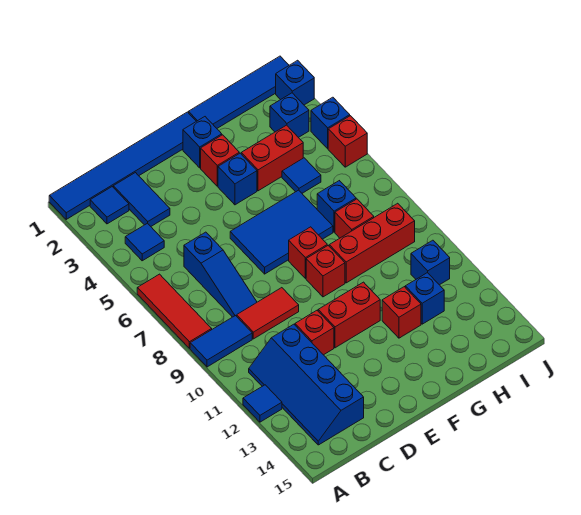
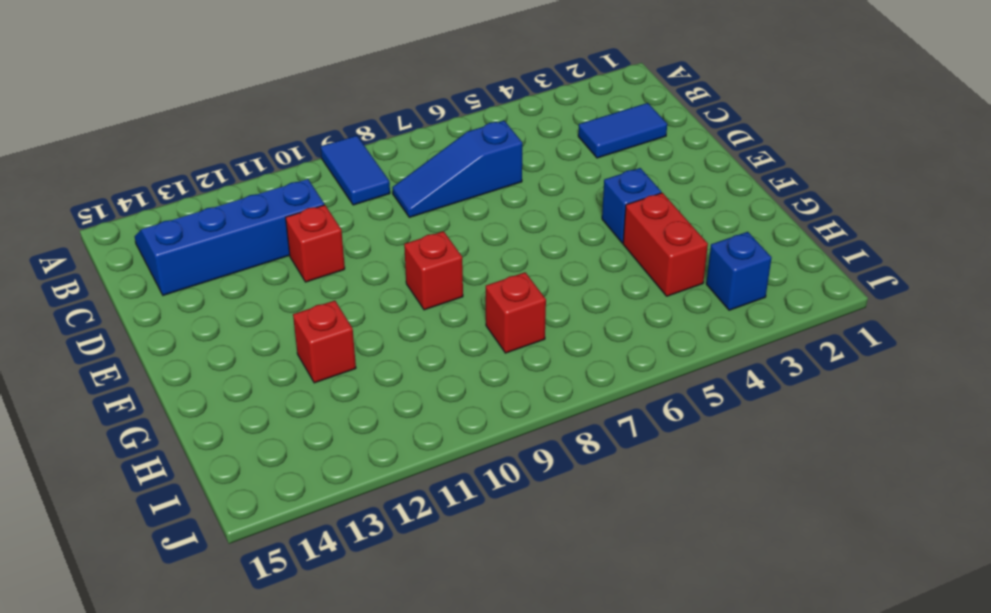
none -> blue tile A1:F1 level 1
none -> red tile A6:A8 level 1
none -> blue tile A12 level 1
none -> blue tile B2 level 1

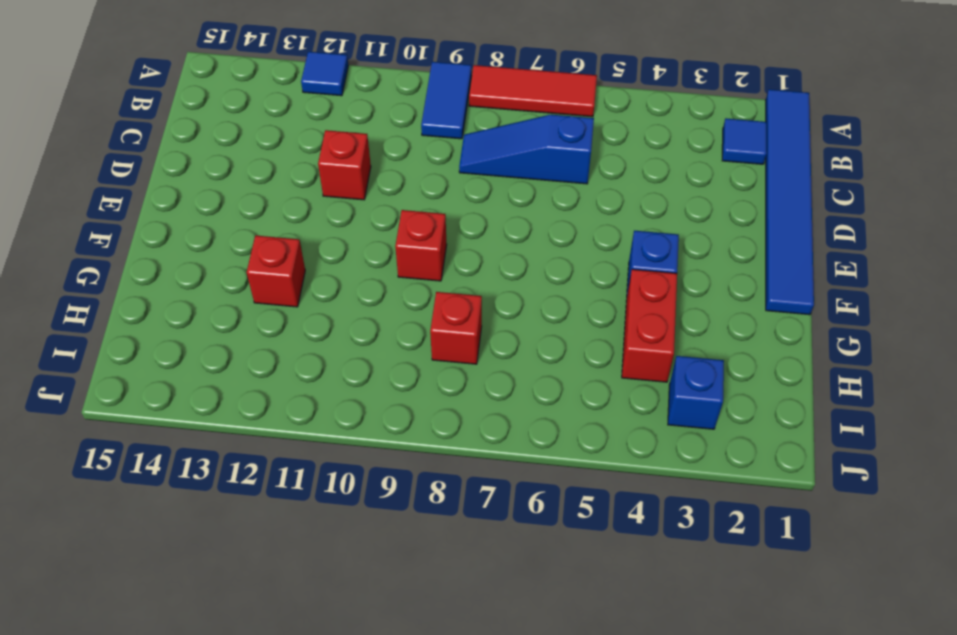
none -> blue tile B4 level 1
none -> blue slope B11:C14 level 1 top C
none -> blue tile C2:C3 level 1
none -> red tile C9:D9 level 1

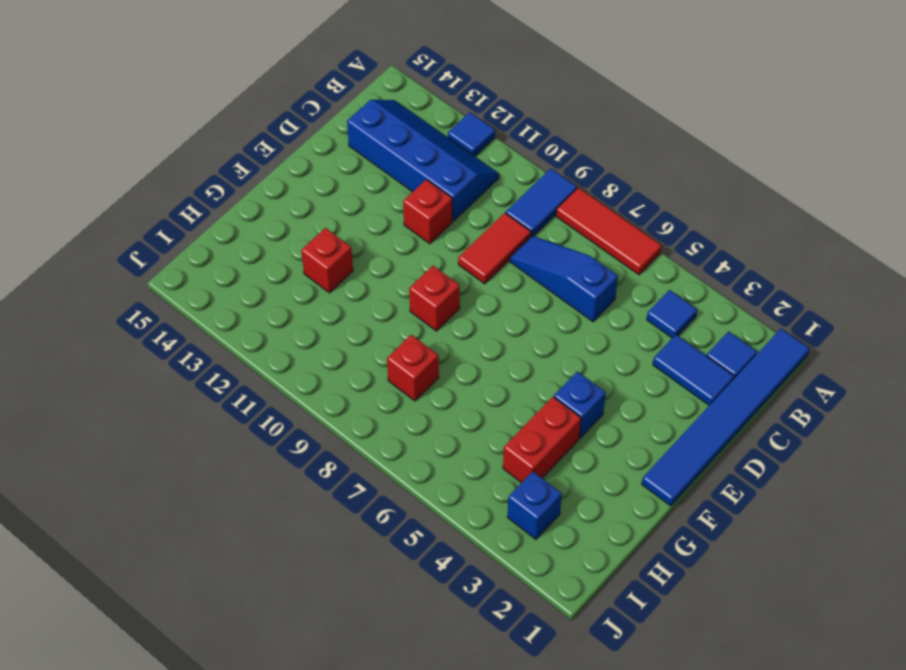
none -> blue tile E6:G7 level 1
none -> red brick E11:F11 level 1
none -> blue brick F2 level 1
none -> red brick F3 level 1

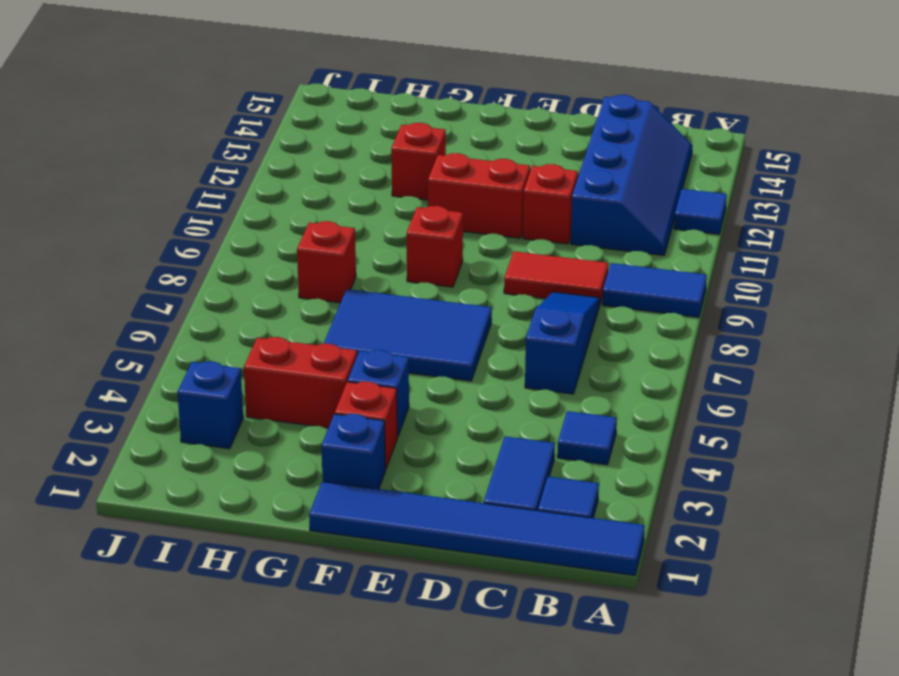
none -> red tile A6:A8 level 1
none -> red brick F8 level 1
none -> blue tile G1:J1 level 1
none -> red brick G9:I9 level 1

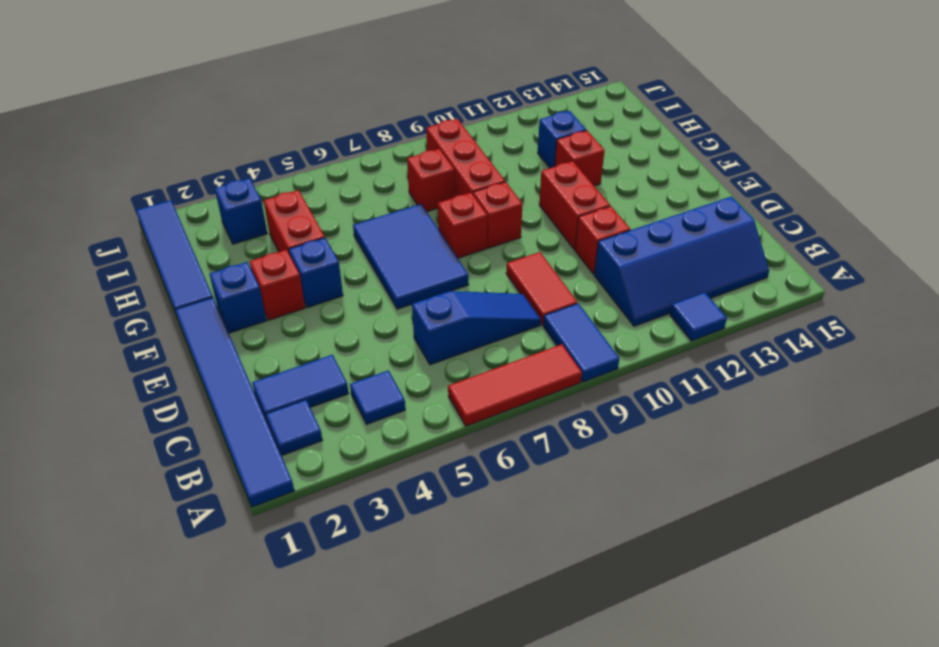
none -> blue tile H5 level 1
none -> blue brick H7 level 1
none -> blue brick I11 level 1
none -> blue brick J2 level 1

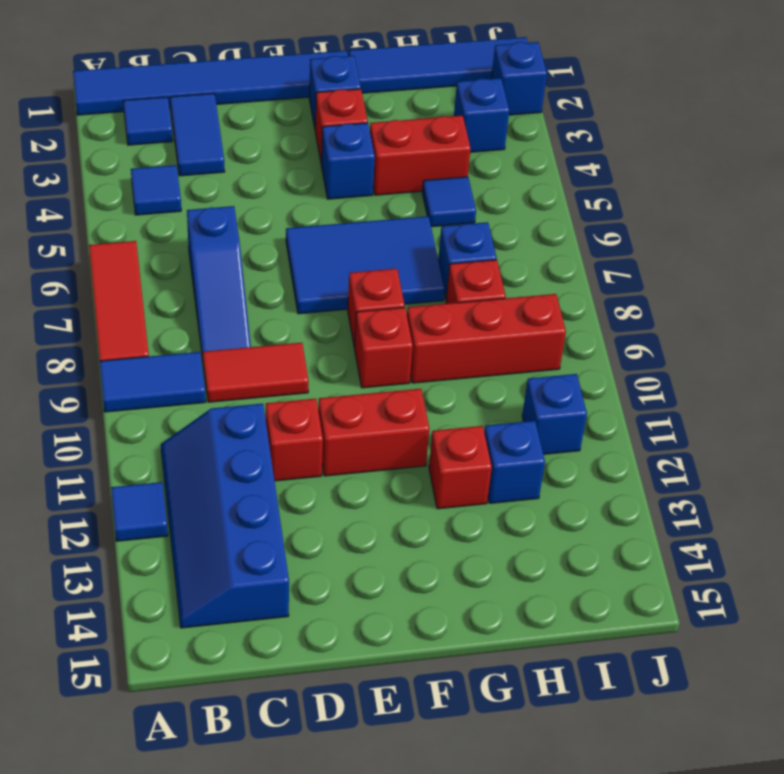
none -> blue brick J4 level 1
none -> red brick J5 level 1

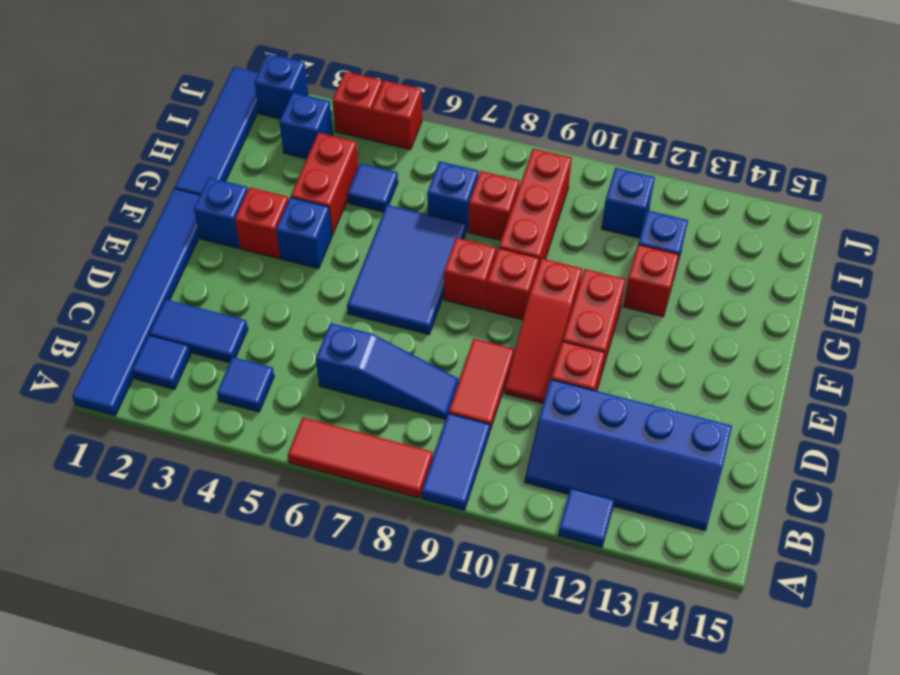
red slope D10:F10 level 1 top F -> none
red brick J4 level 1 -> blue brick J4 level 1

